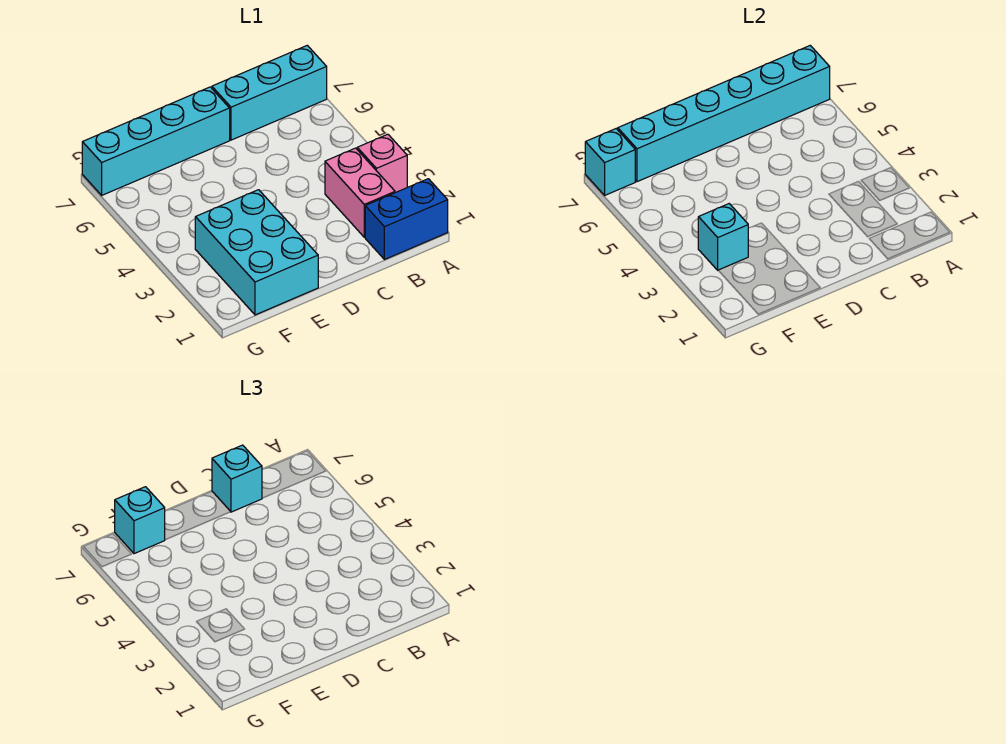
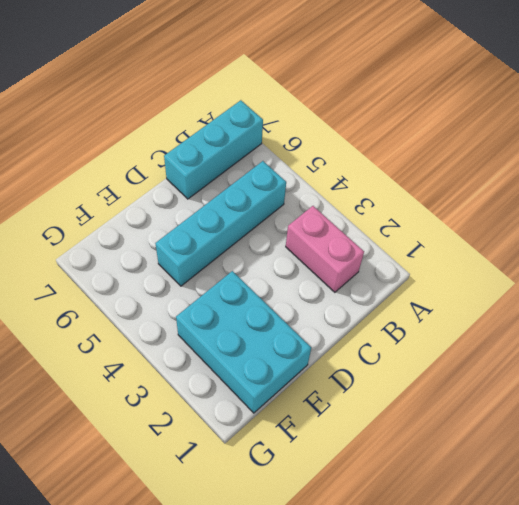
cyan brick B5:E5 level 1 -> cyan brick D7:G7 level 1
none -> blue brick A1:B1 level 1
none -> pink brick A3 level 1

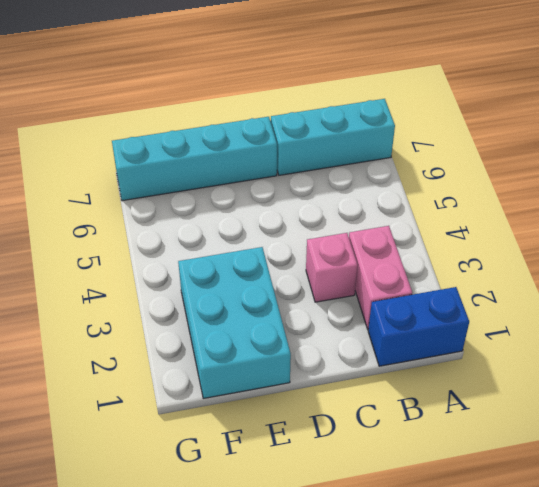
pink brick C3 level 1 -> pink brick A3 level 1
none -> cyan brick A7:F7 level 2
none -> cyan brick F3 level 2

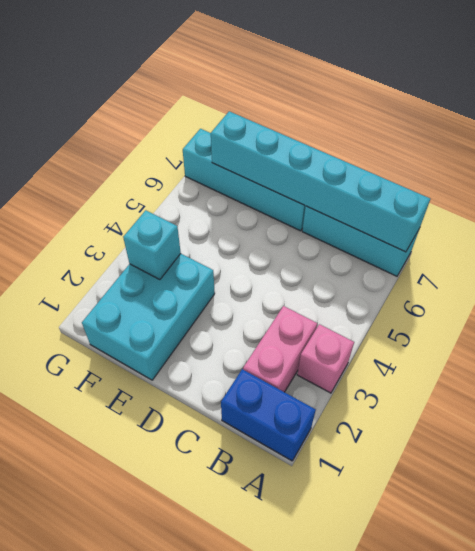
none -> cyan brick G7 level 2
none -> cyan brick C7 level 3

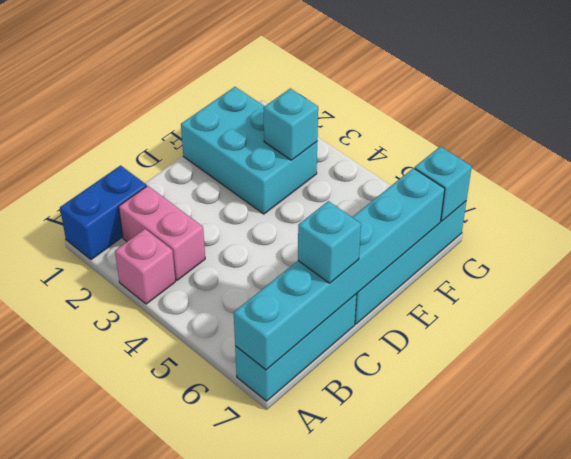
none -> cyan brick F7 level 3

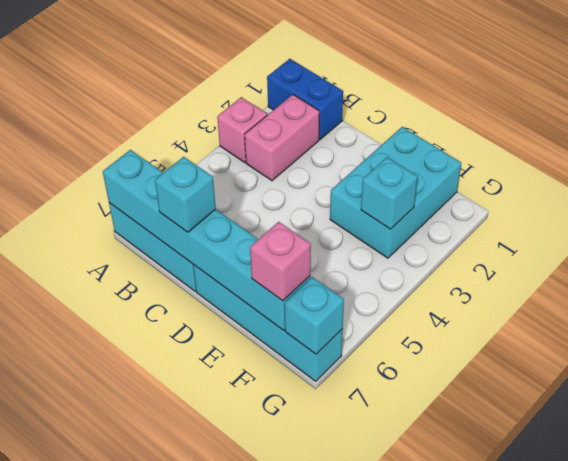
pink brick F7 level 3 -> cyan brick F7 level 3

